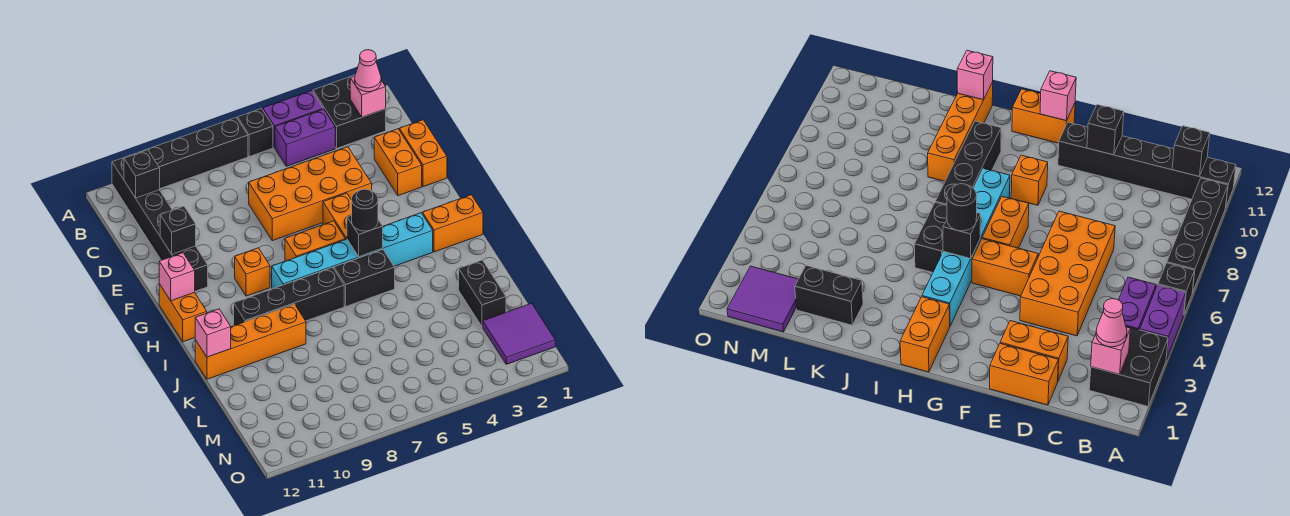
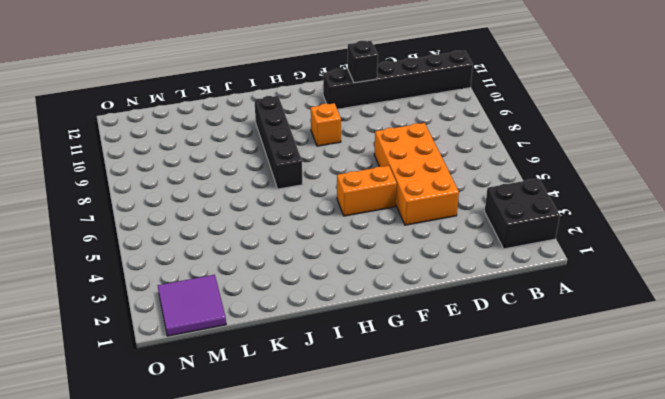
none -> purple brick A4:A5 level 1
none -> black brick A6 level 1
none -> black brick A7:A10 level 1

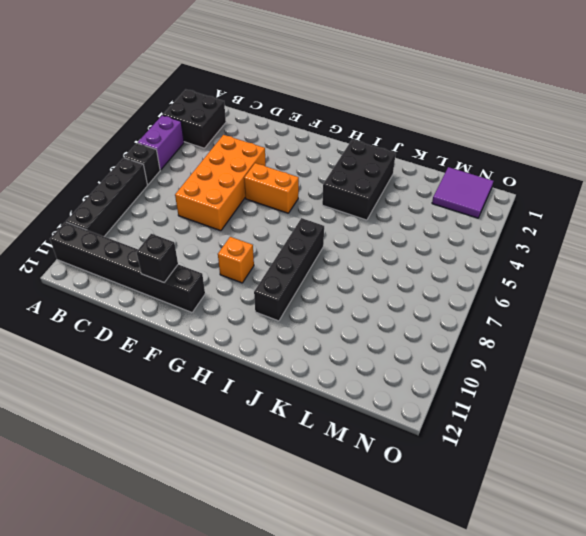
black brick I2:J4 level 1 -> none
none -> purple brick B4:B5 level 1
none -> orange brick D1:E1 level 1
none -> orange brick D2:E2 level 1

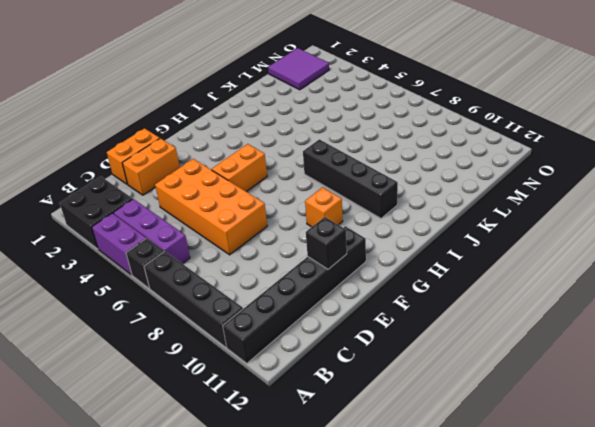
purple brick B4:B6 level 1 -> purple brick B4:B5 level 1
none -> orange brick G6:G7 level 1
none -> orange brick G12:H12 level 1
none -> orange brick H1:H2 level 1

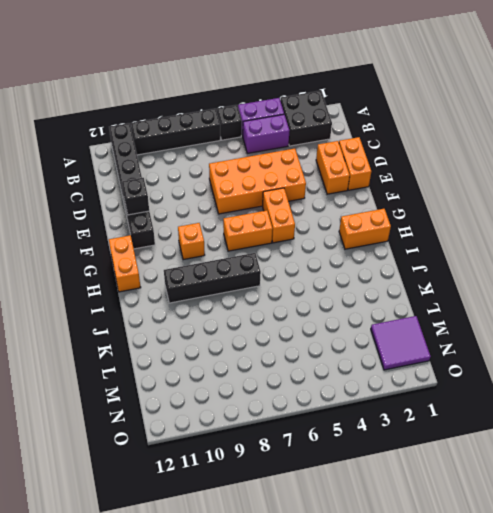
none -> cyan brick H3:H8 level 1
none -> black brick I5:I6 level 1
none -> orange brick J9:J12 level 1

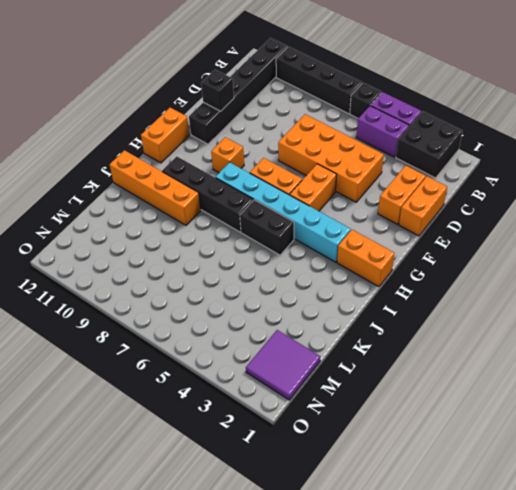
none -> black brick K2:L2 level 1
none -> pink brick B2 level 2
none -> black brick B11 level 2

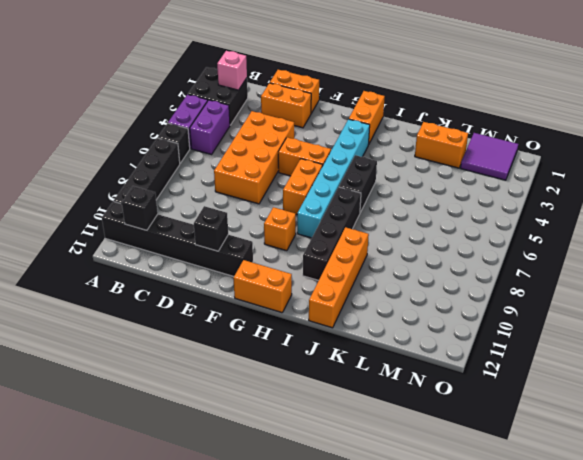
orange brick K2:L2 level 1 -> black brick K2:L2 level 1
none -> pink brick G12 level 2
none -> black brick H5 level 2
none -> pink brick J12 level 2

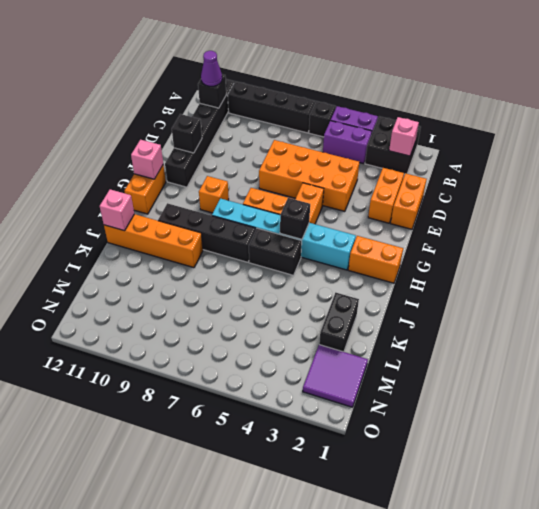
purple cone B11 level 3 -> none
none -> pink cone B2 level 3
none -> black round brick H5 level 3

